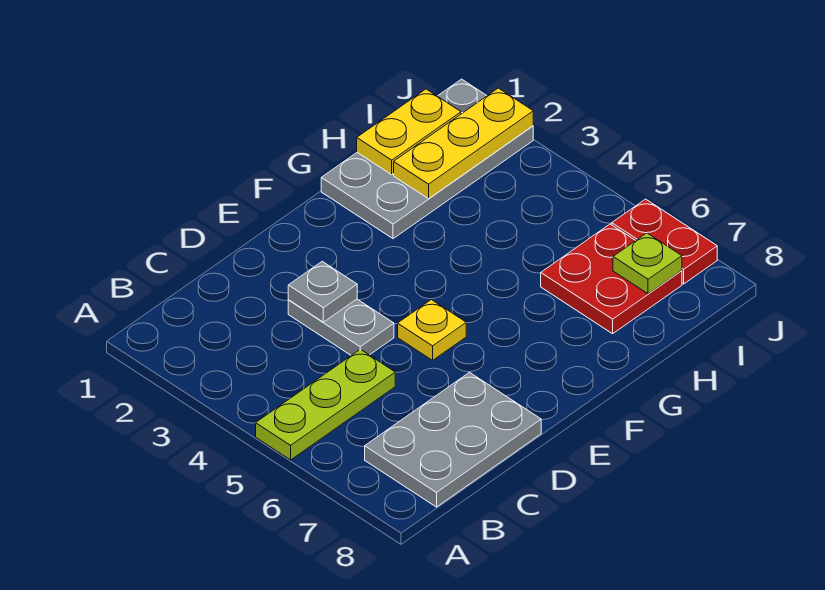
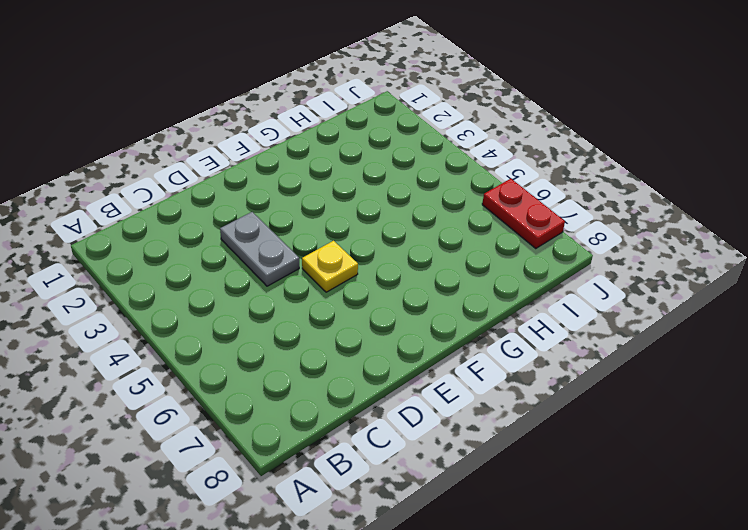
none -> lime plate A5:C5 level 1
none -> grey plate B7:D8 level 1

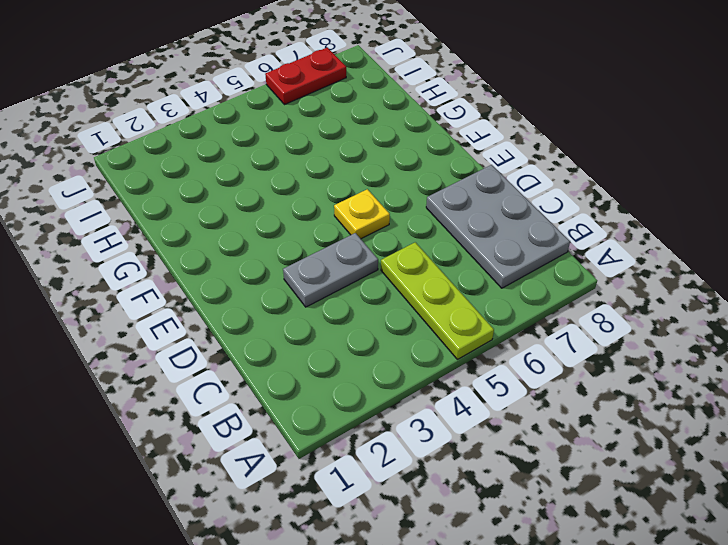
none -> grey plate G1:J2 level 1
none -> red plate H6:I7 level 1

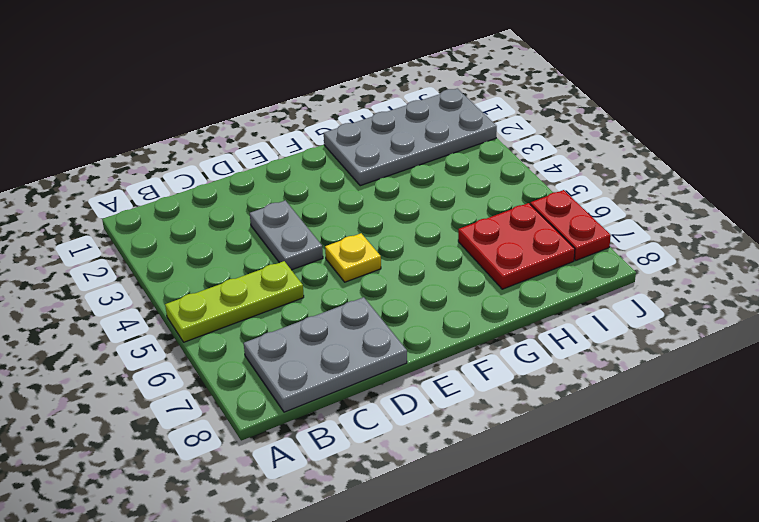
none -> grey plate D3 level 2
none -> yellow plate H1:I1 level 2

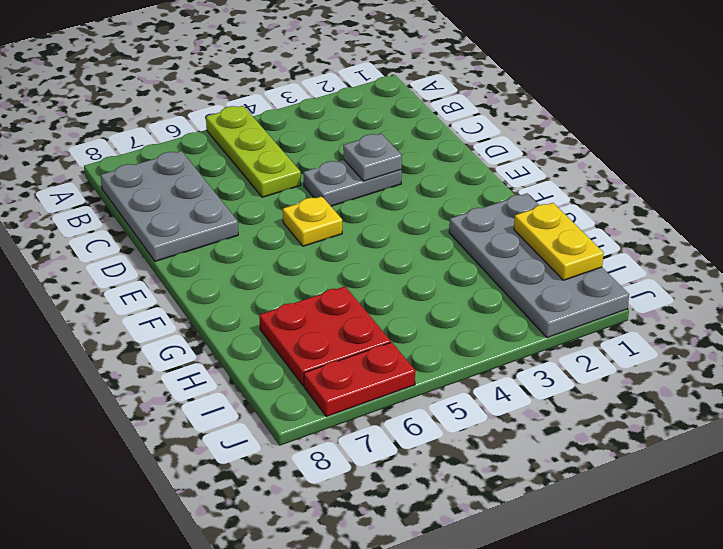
none -> yellow plate H2:J2 level 2
none -> lime plate I7 level 2

